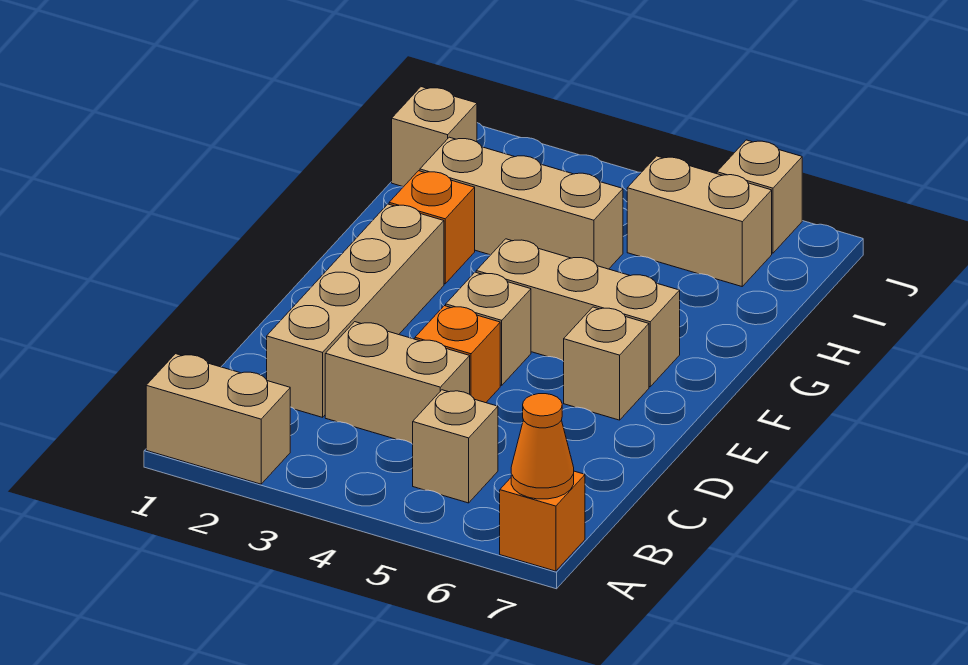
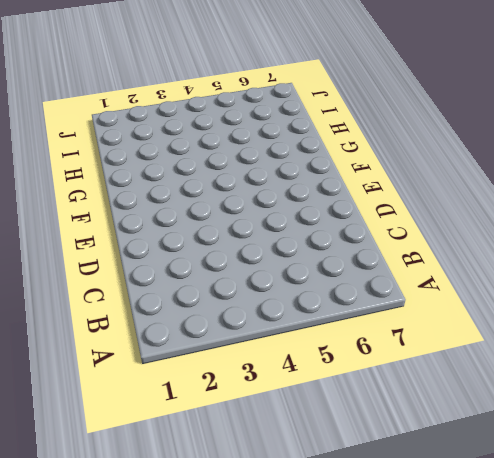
none -> tan brick A1:A2 level 1
none -> orange brick A7 level 1
none -> tan brick B5 level 1

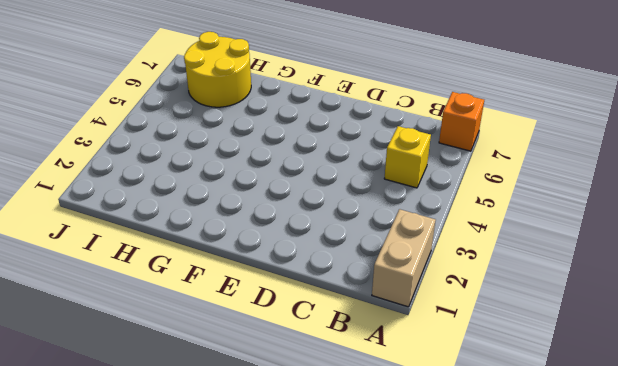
yellow brick B5 level 1 -> tan brick B5 level 1
yellow round brick H6:I7 level 1 -> tan brick I5:I6 level 1
none -> tan brick C2:F2 level 1
none -> tan brick C3:C4 level 1
none -> orange brick D4 level 1

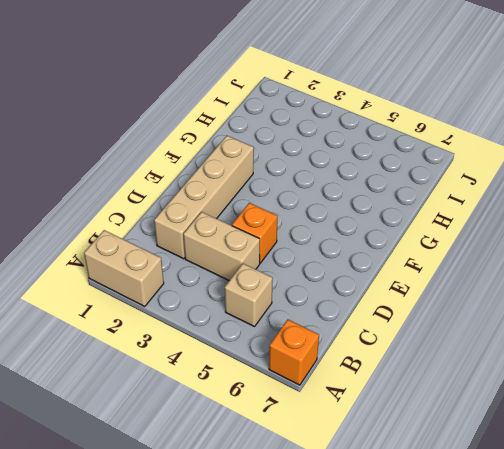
none -> tan brick E4 level 1
none -> tan brick E6 level 1
none -> tan brick F4:F6 level 1

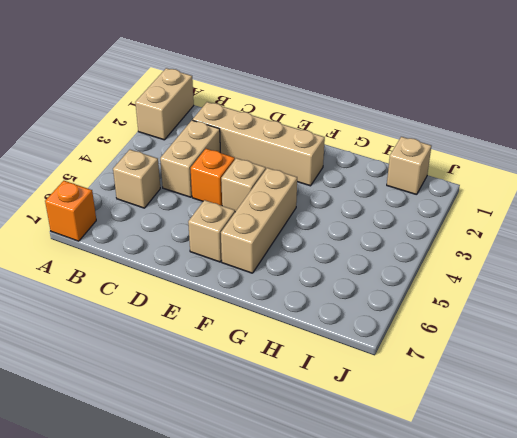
none -> orange brick G2 level 1
none -> tan brick H2:H4 level 1
none -> tan brick I5:I6 level 1

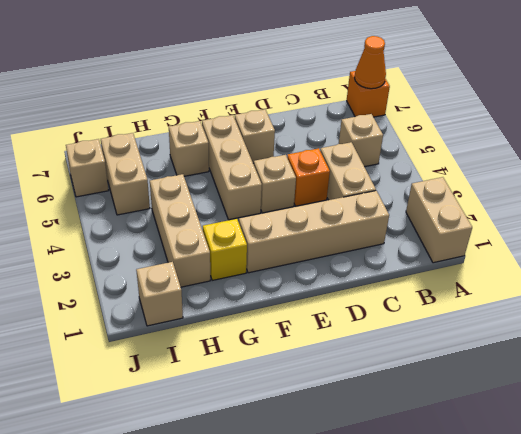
yellow brick G2 level 1 -> orange brick G2 level 1
tan brick G6 level 1 -> none

